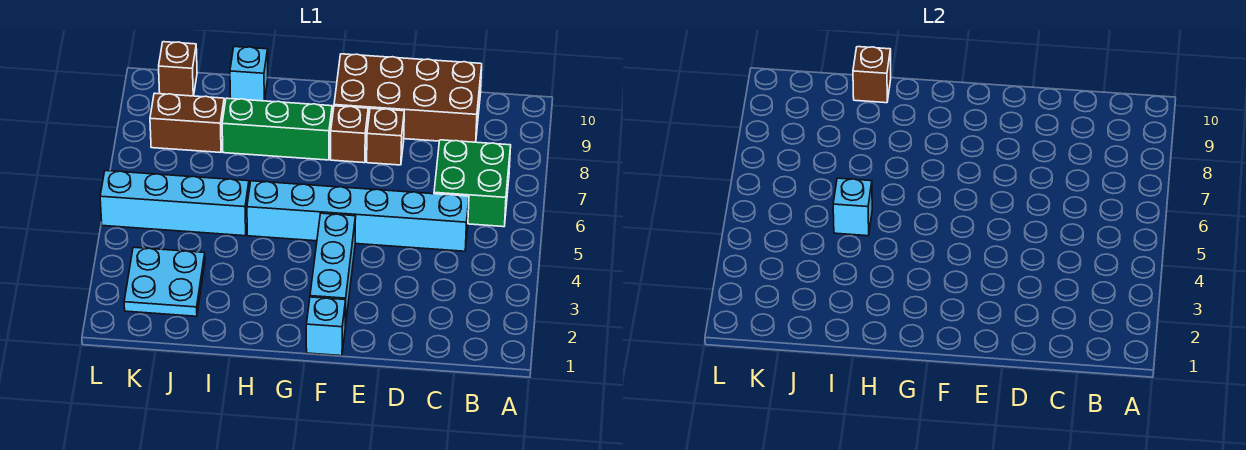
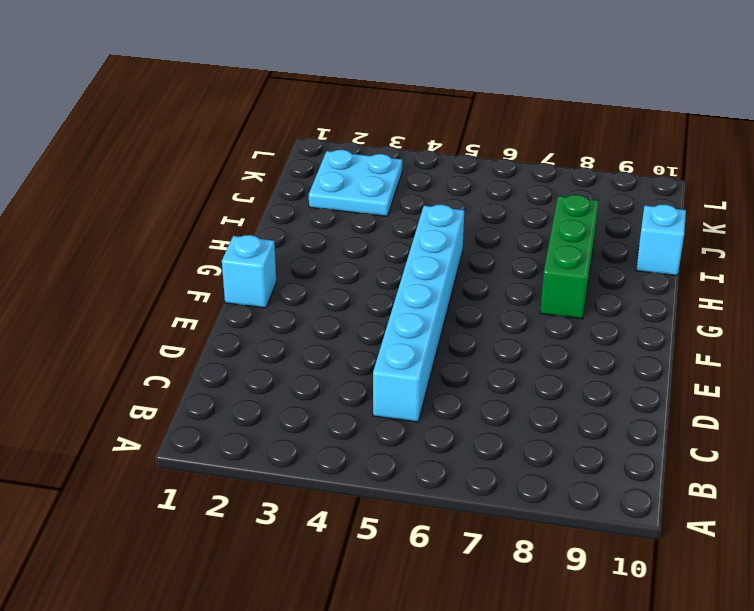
none -> green brick B6:C7 level 1
none -> brown brick C9:F10 level 1
none -> brown brick E8 level 1

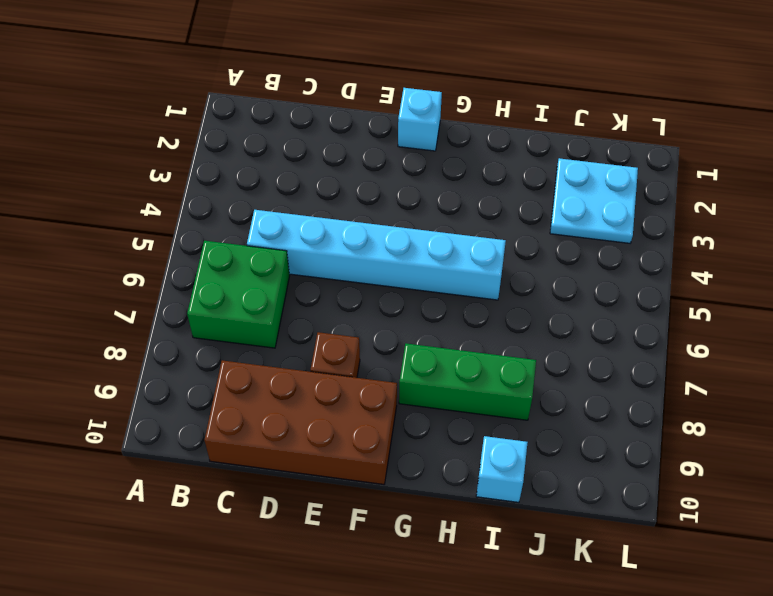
none -> cyan brick F2:F4 level 1
none -> brown brick F8 level 1
none -> cyan brick I5:L5 level 1

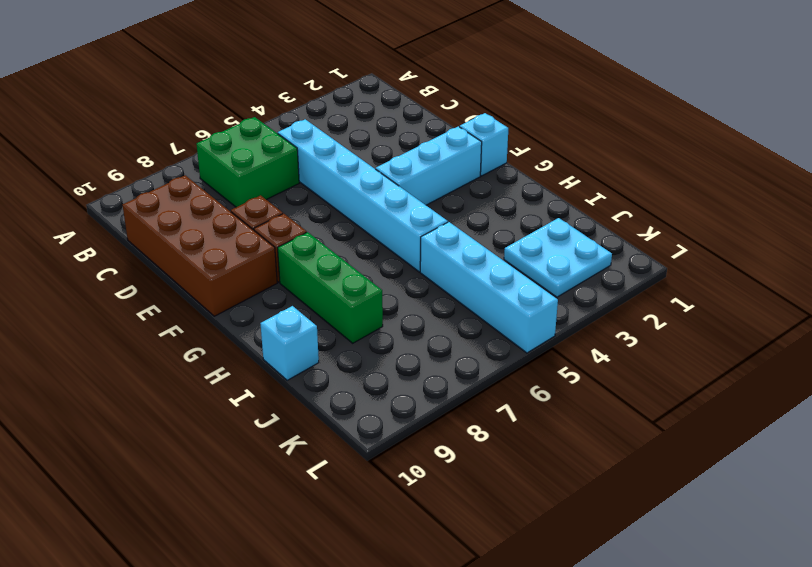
none -> brown brick J8:K8 level 1
none -> brown brick K10 level 1
none -> cyan brick I5 level 2

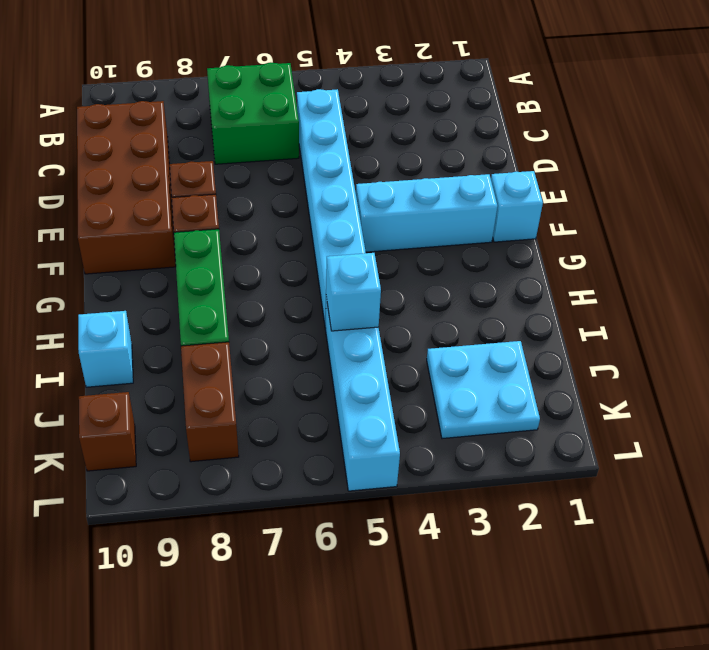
none -> brown brick I10 level 2

